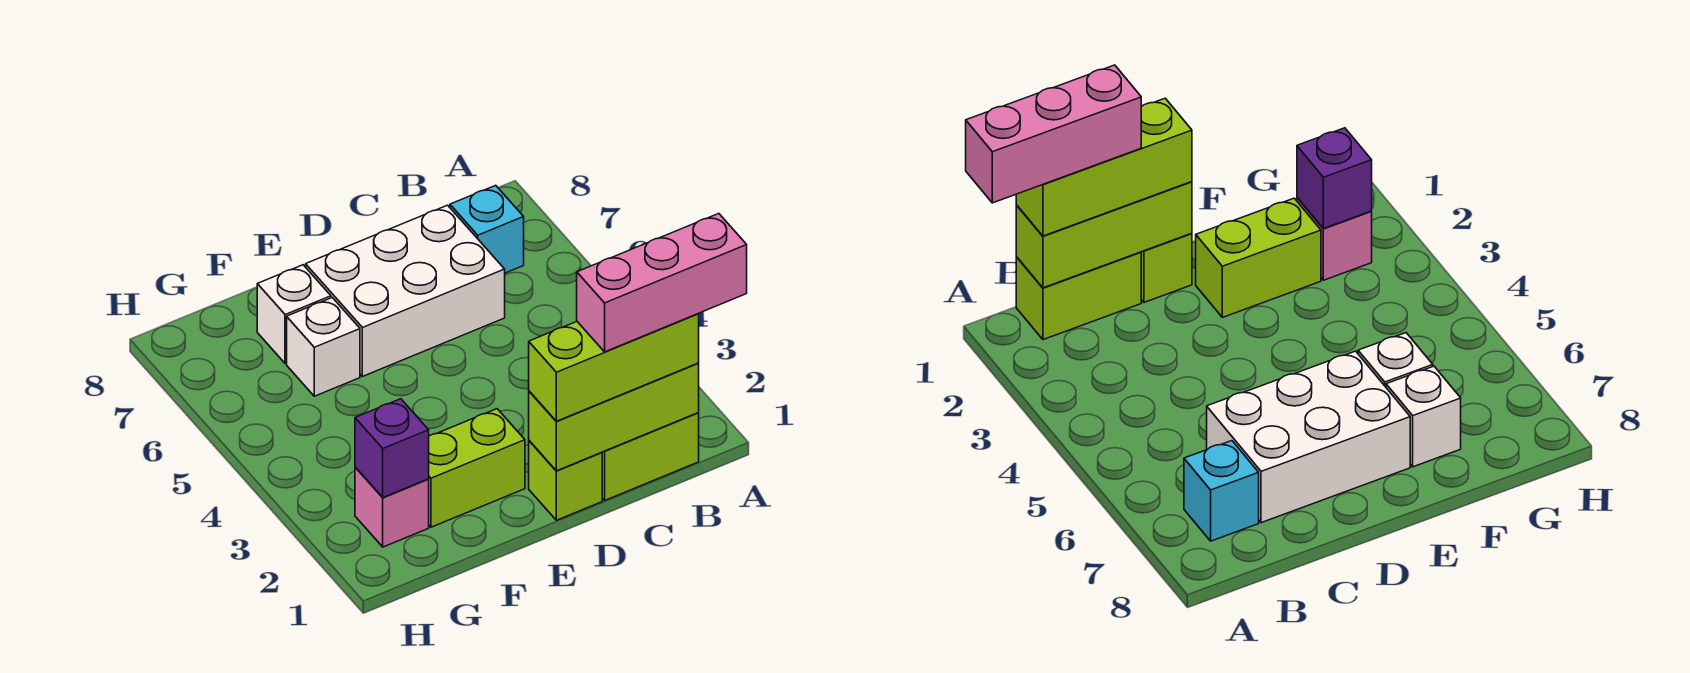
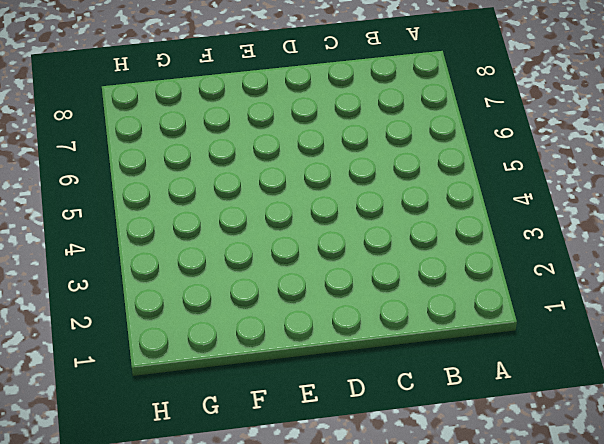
none -> lime brick B1:C1 level 1
none -> cyan brick B7 level 1
none -> white brick C6:E7 level 1

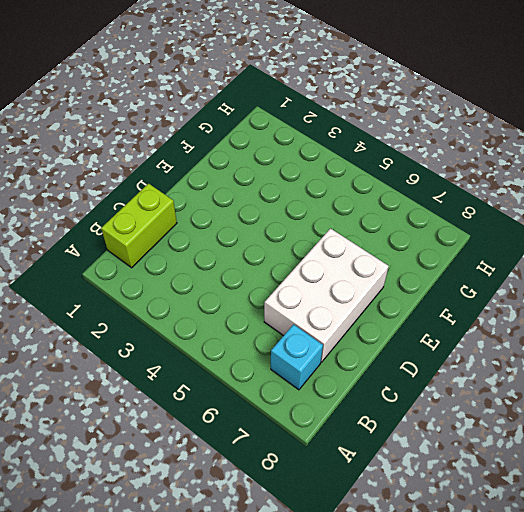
none -> lime brick D1 level 1
none -> lime brick E2:F2 level 1
none -> white brick F6 level 1

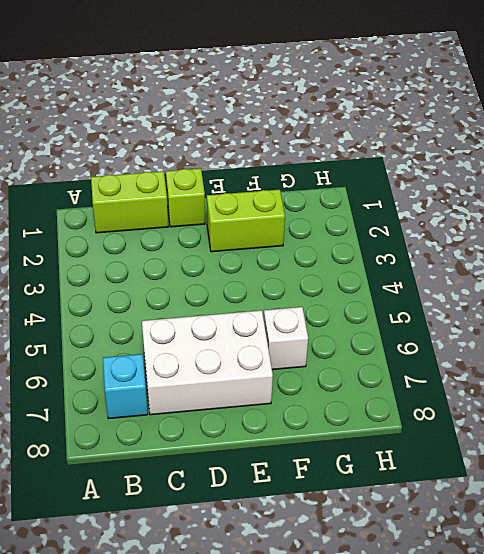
none -> white brick F7 level 1
none -> pink brick G2 level 1
none -> lime brick B1:D1 level 2

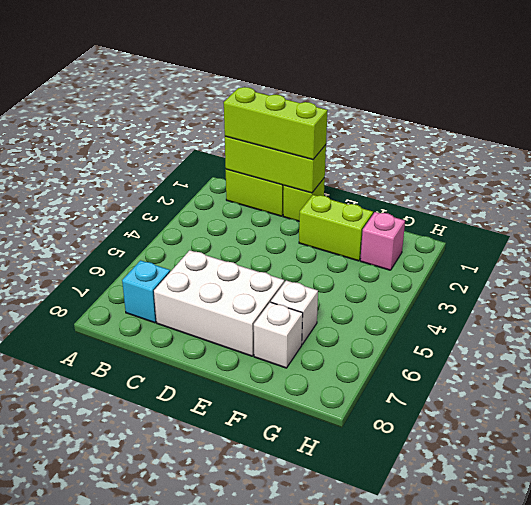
none -> purple brick G2 level 2
none -> pink brick A1:C1 level 4

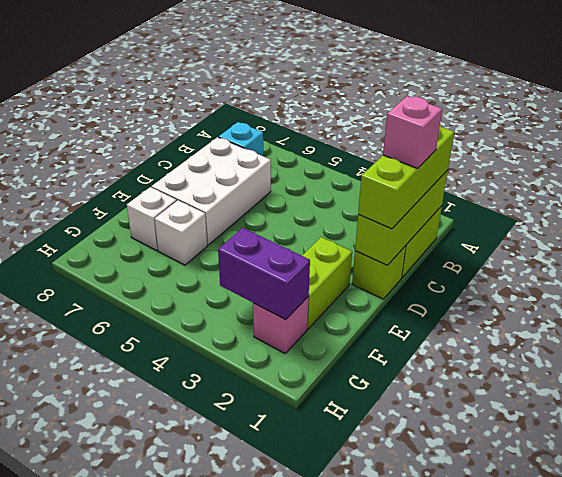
pink brick C1 level 4 -> pink brick A1:C1 level 4
purple brick G2:G3 level 2 -> purple brick G2 level 2

